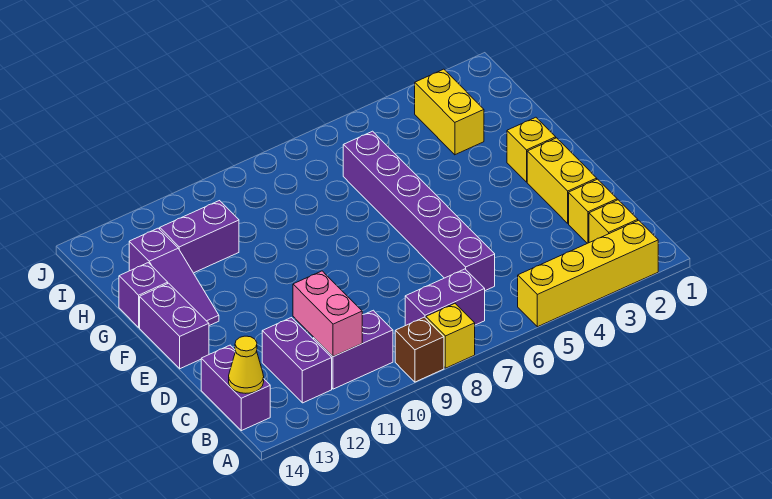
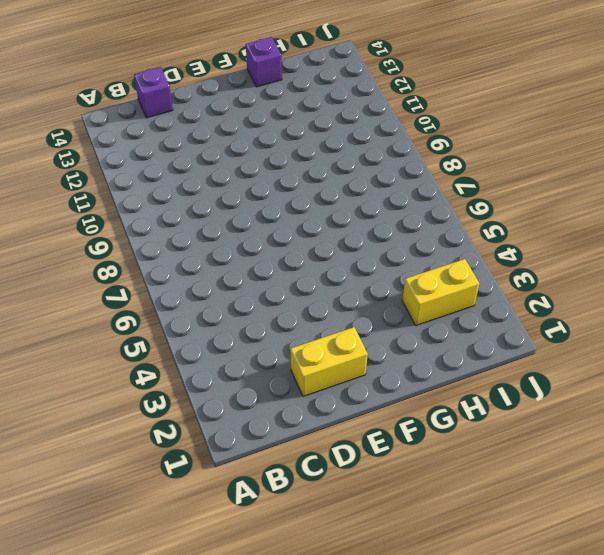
purple brick C14 level 1 -> purple brick B14:C14 level 1
none -> yellow brick A2:A5 level 1
none -> yellow brick A8 level 1
none -> brown brick A9 level 1

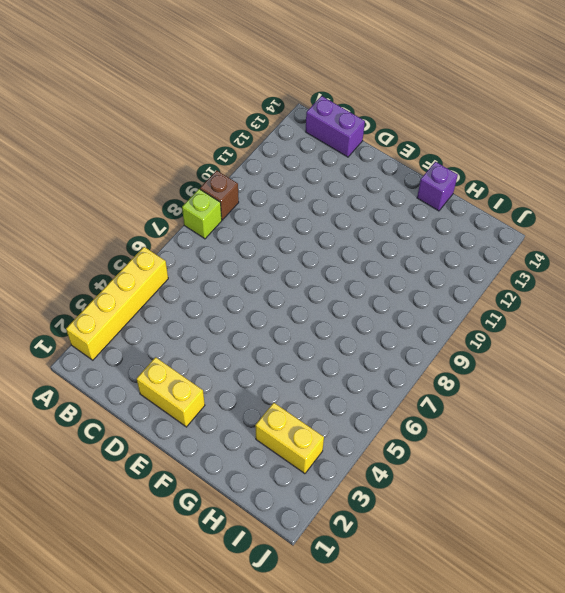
lime brick A8 level 1 -> yellow brick A8 level 1
none -> yellow brick B2 level 1
none -> purple brick B7:B8 level 1
none -> purple brick B10:B11 level 1

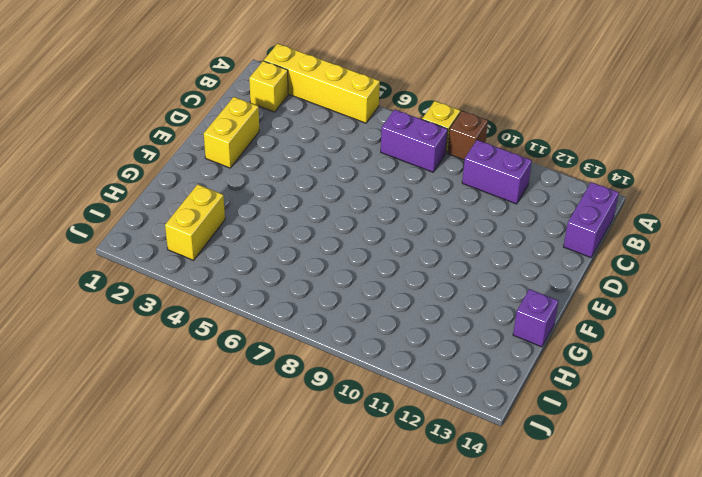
none -> purple brick B12:C12 level 1
none -> yellow brick C2 level 1
none -> purple brick C6:H6 level 1

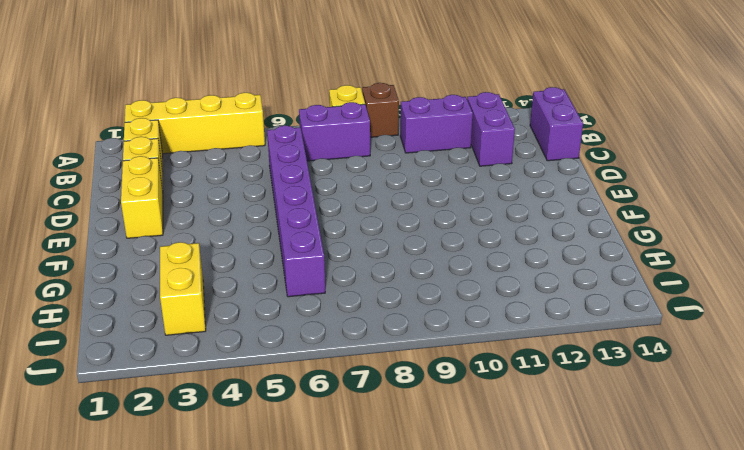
none -> purple brick E14:F14 level 1
none -> yellow brick F2 level 1
none -> purple slope F13:H13 level 1 top H

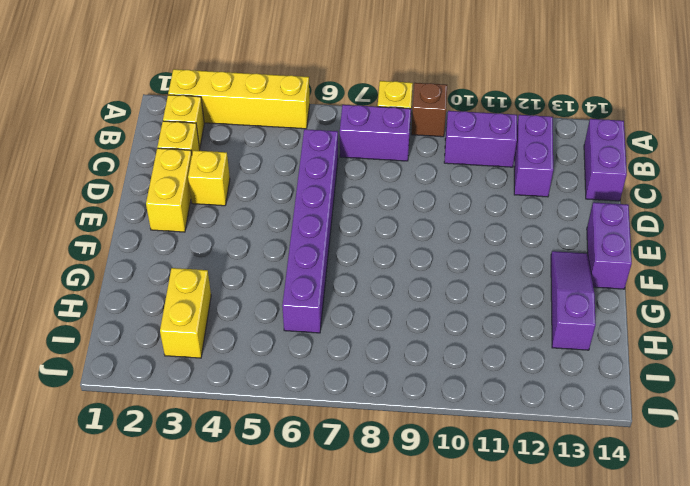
yellow brick D3 level 1 -> yellow brick F2 level 1
none -> purple brick G14 level 1
none -> purple brick H11:H12 level 1
none -> pink brick B11:C11 level 2

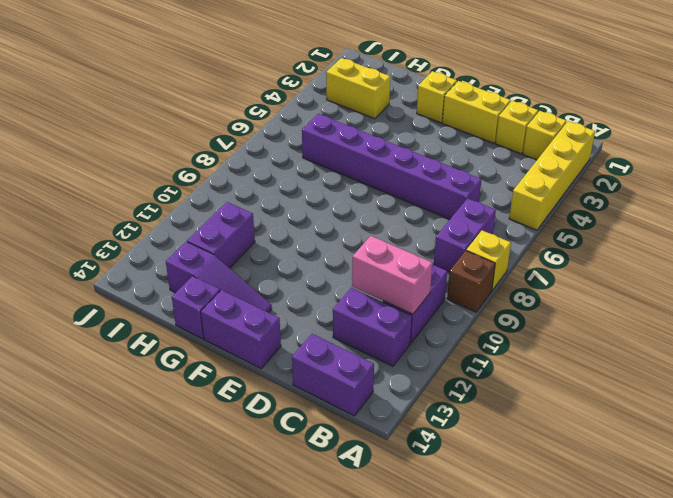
none -> yellow cone B14 level 2

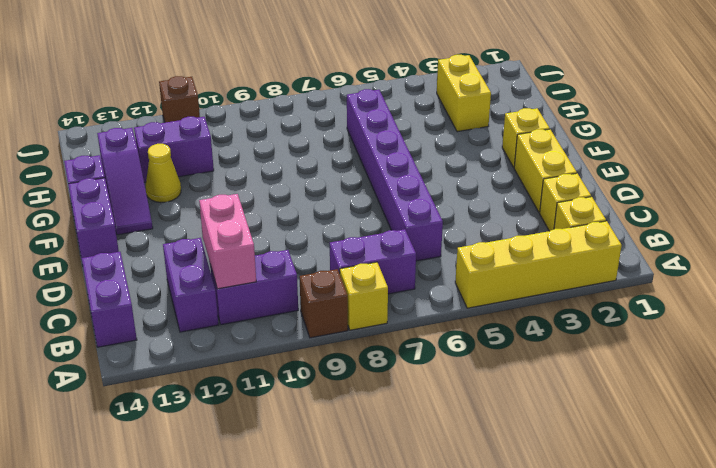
yellow cone G12 level 1 -> yellow cone B14 level 2
brown brick J11 level 1 -> none

